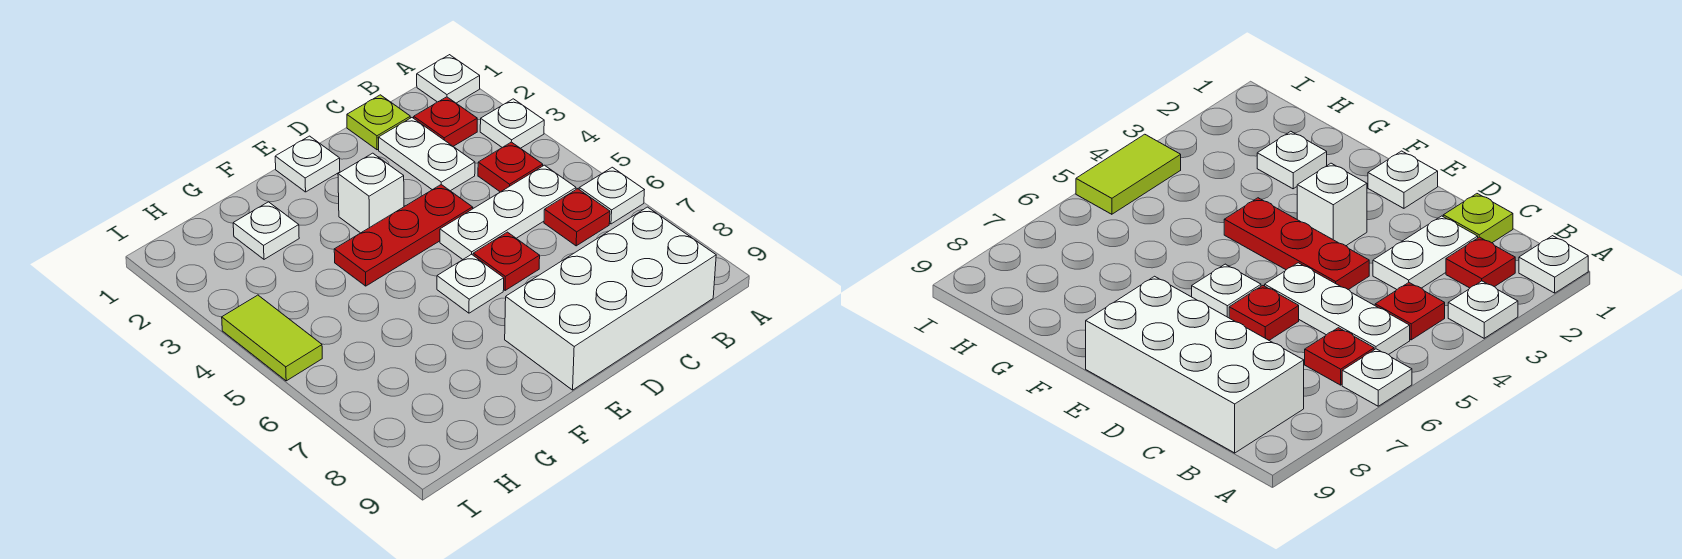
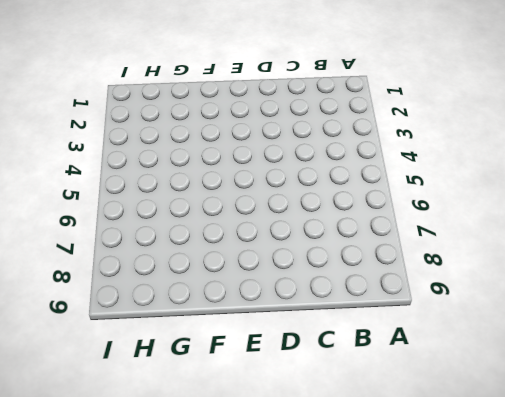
none -> white plate A1 level 1
none -> white plate A3 level 1
none -> white plate A6 level 1

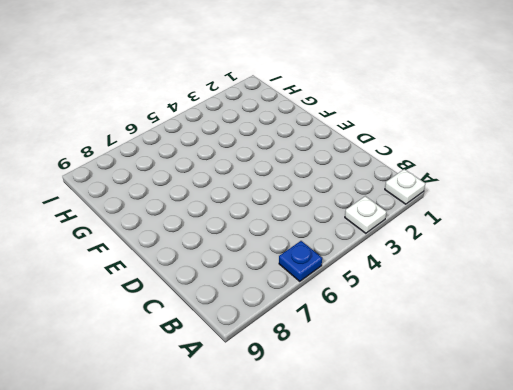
blue plate A6 level 1 -> white plate A6 level 1
none -> red plate B2 level 1
none -> red plate B4 level 1
none -> white plate B5:D5 level 1

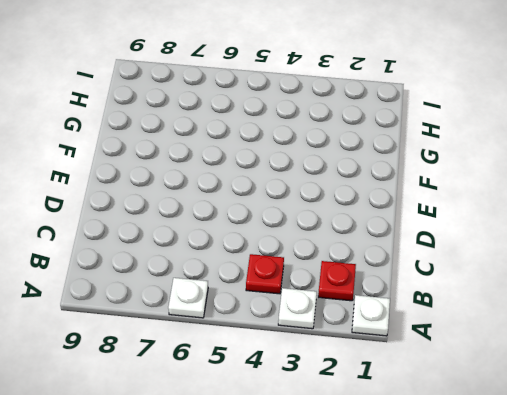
none -> white plate B5:D5 level 1
none -> red plate B6 level 1
none -> white brick B8:E9 level 1

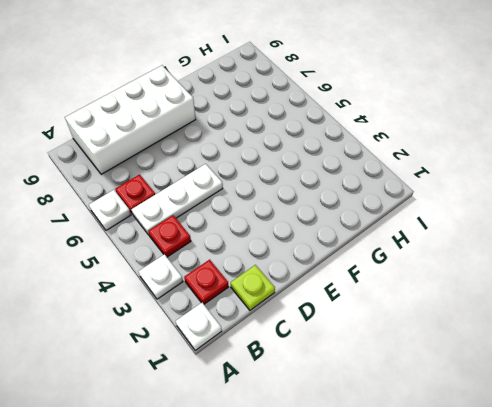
none -> white plate C2:C3 level 1
none -> red plate D4:F4 level 1
none -> red plate D6 level 1

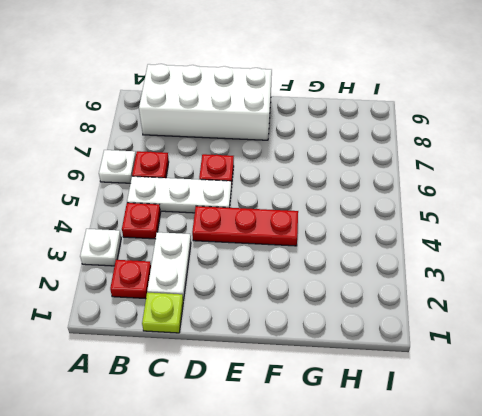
none -> white plate A1 level 1
none -> white plate E1 level 1
none -> white brick E3 level 1

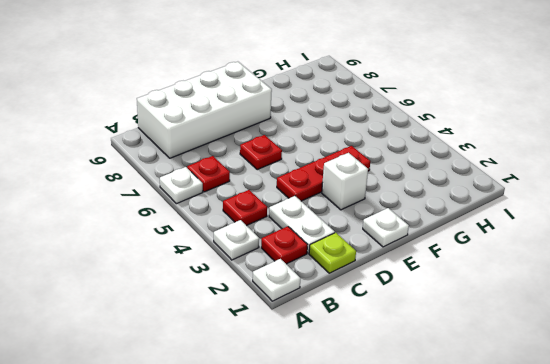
none -> white plate B5:D5 level 1
none -> white plate E6 level 1
none -> white plate G2 level 1

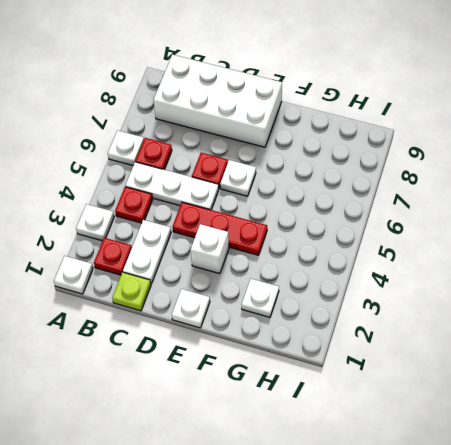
none -> lime tile I4:I5 level 1

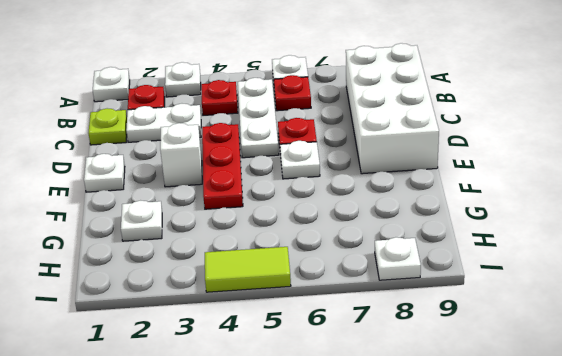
white plate I8 level 1 -> none

